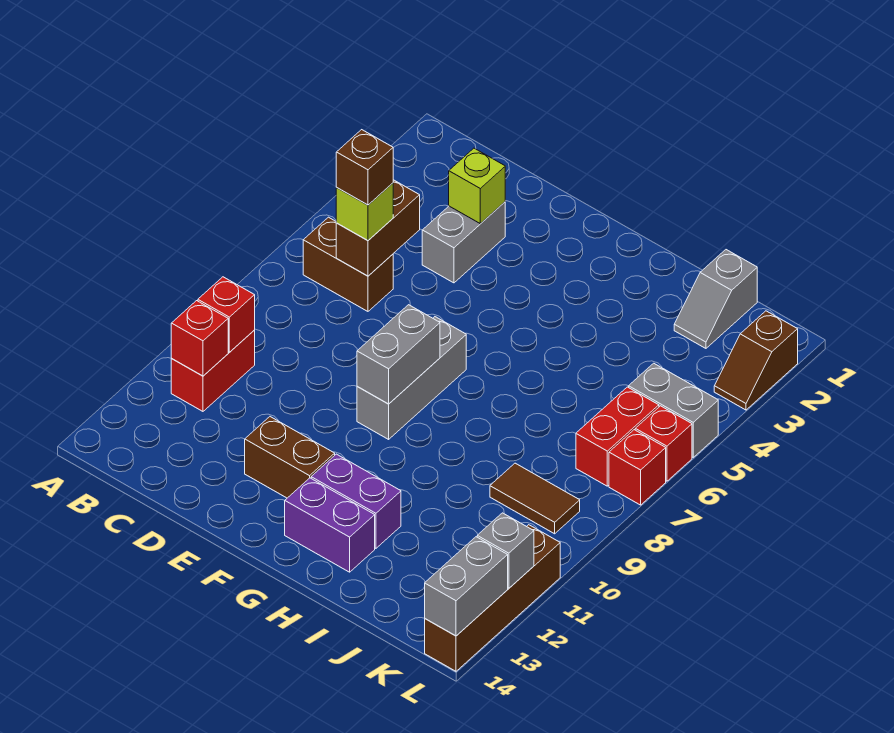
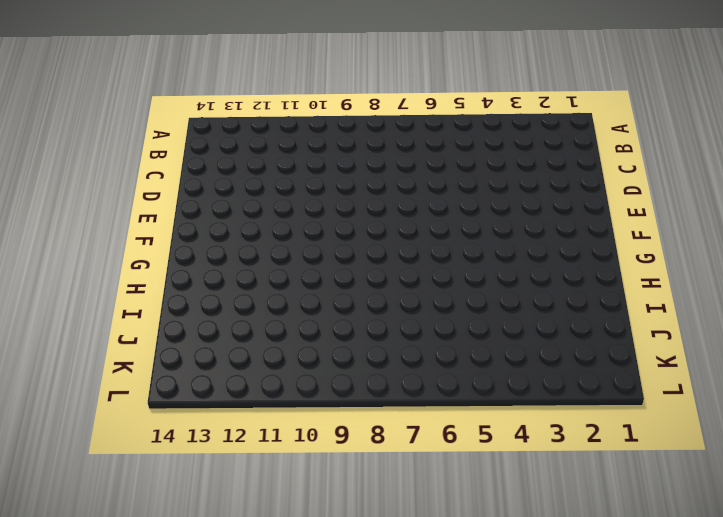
none -> brown brick B6:C6 level 1
none -> red brick B10:B11 level 1
none -> grey brick D3:D4 level 1

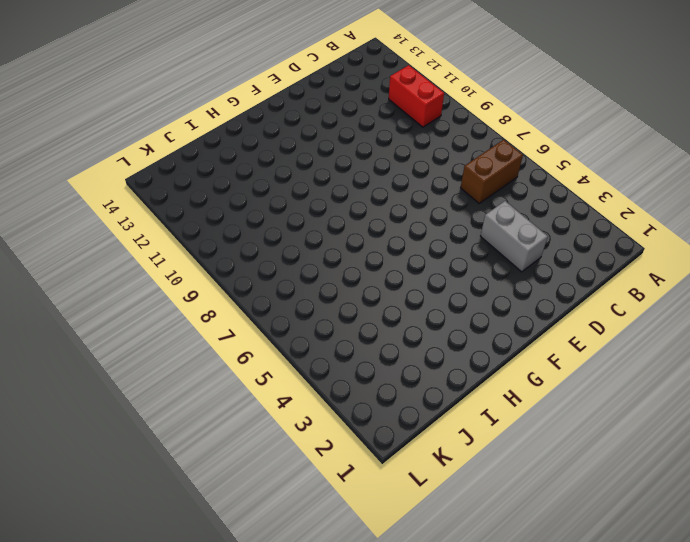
none -> brown brick E12:F12 level 1
none -> grey brick F7:F9 level 1
none -> purple brick G12:H12 level 1

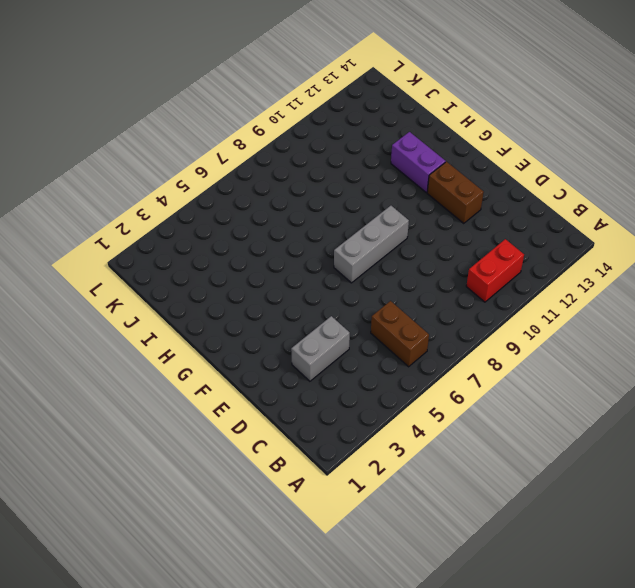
none -> purple brick G13:H13 level 1
none -> grey slope J1:J2 level 1 top 1
none -> brown tile J9:K9 level 1

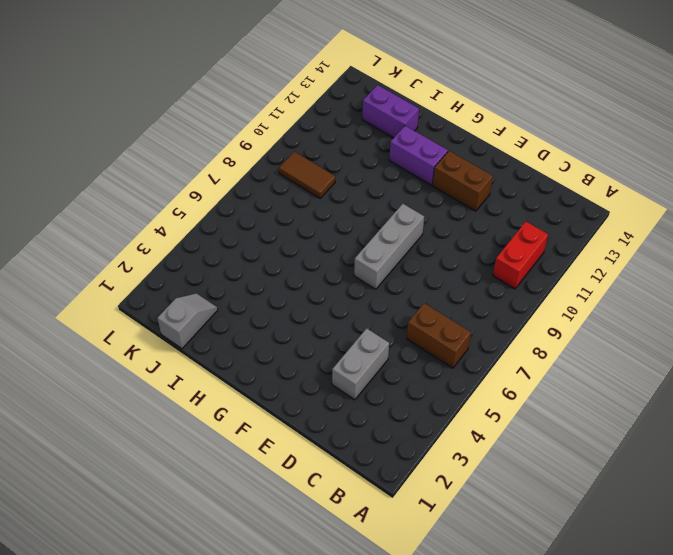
purple brick I13:J13 level 1 -> purple brick G13:H13 level 1
none -> grey brick K5:L5 level 1
none -> red brick K6:K7 level 1
none -> brown slope L2:L3 level 1 top 2

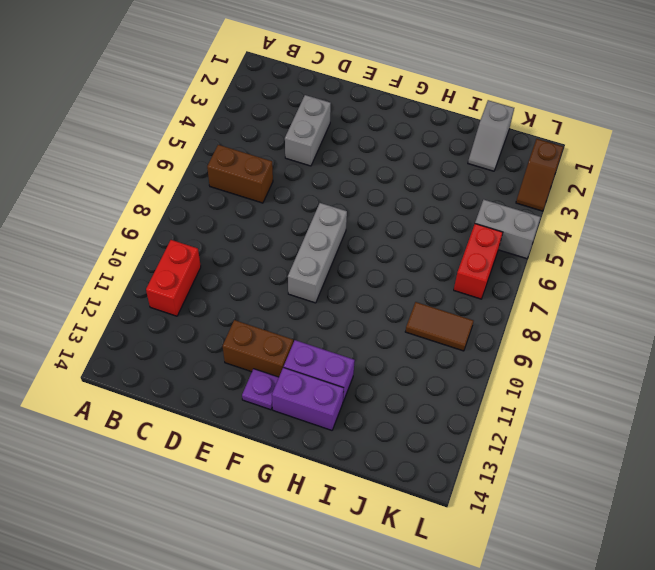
purple plate F13 level 1 -> none
none -> red brick L6 level 1
none -> red brick L7 level 1
none -> brown brick L11:L14 level 1

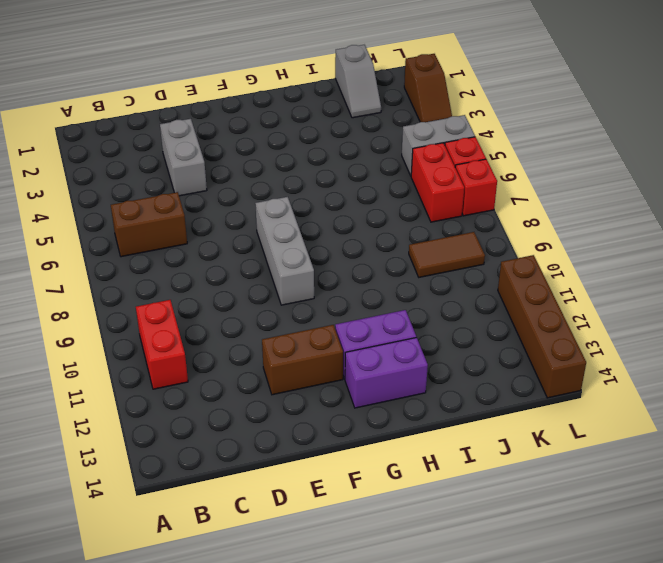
none -> red brick B10 level 2
none -> red brick B11 level 2
none -> brown brick C5:C6 level 2

